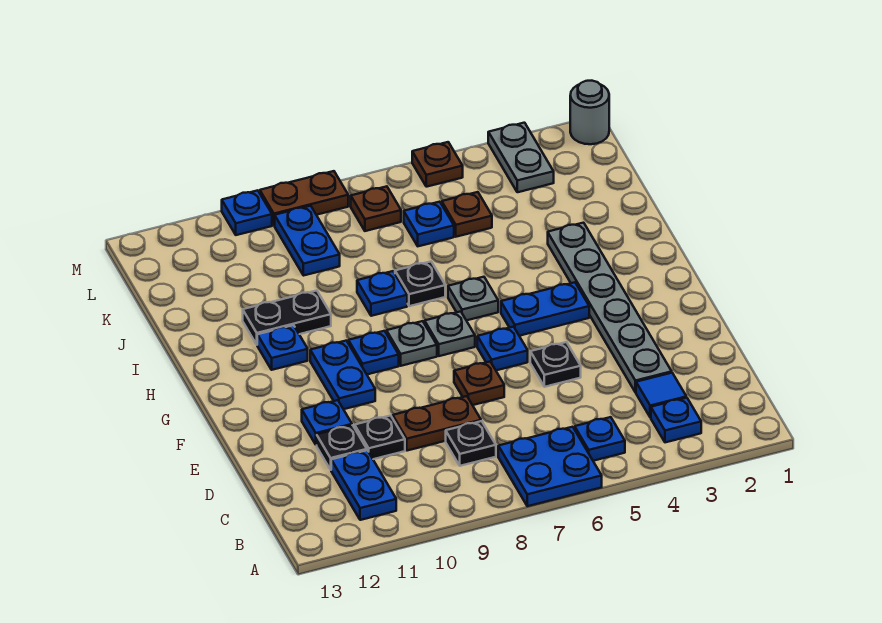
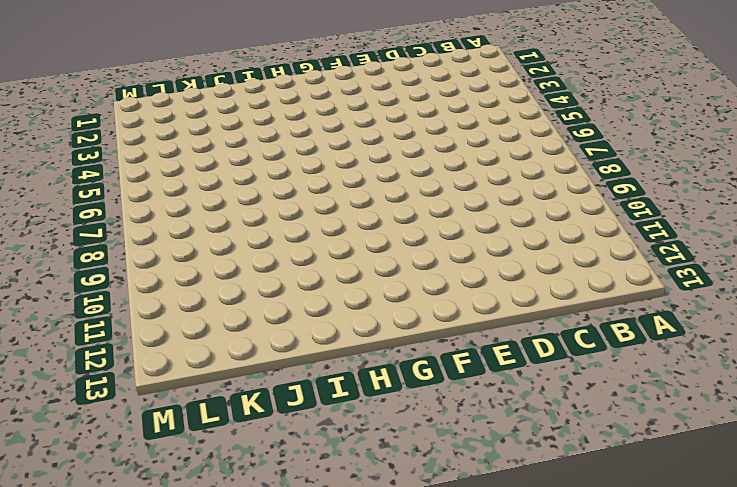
none -> blue plate A6:B7 level 1
none -> blue plate B3 level 1
none -> blue plate B5 level 1
none -> blue plate B11:C11 level 1

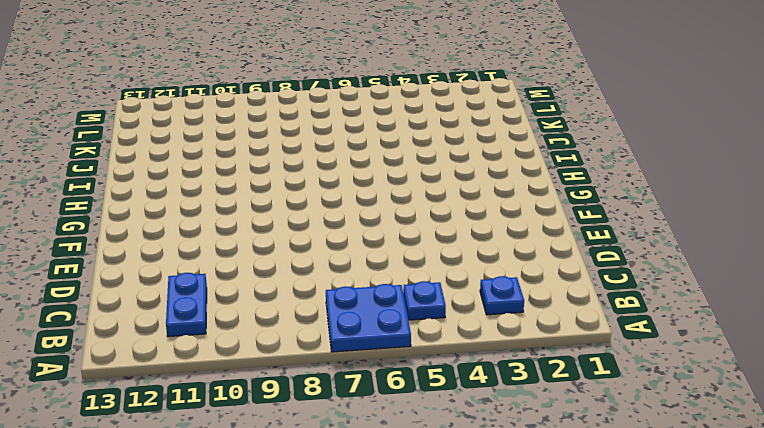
none -> blue tile C3 level 1
none -> black plate C8 level 1
none -> grey plate D3:I3 level 1
none -> brown plate D8:D9 level 1

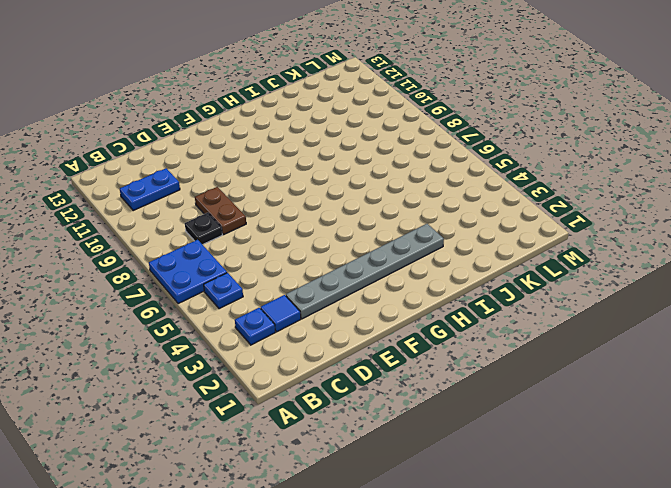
none -> black plate D10 level 1
none -> black plate D11 level 1
none -> black plate E5 level 1
none -> brown plate E7 level 1

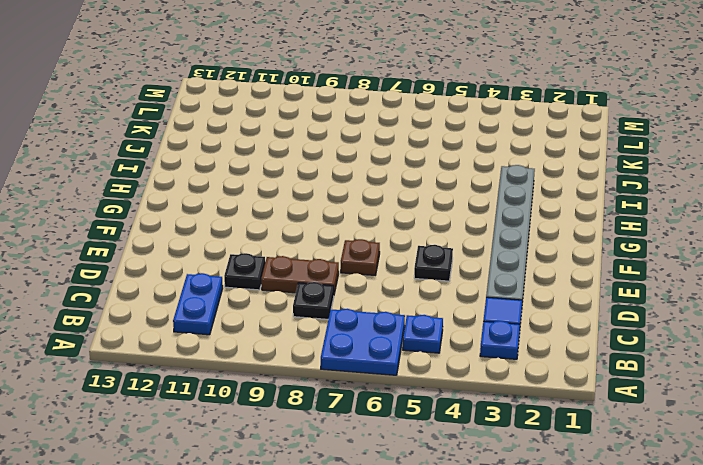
none -> black plate D11 level 1
none -> blue plate E11 level 1
none -> blue plate F6 level 1
none -> blue plate F10:G10 level 1

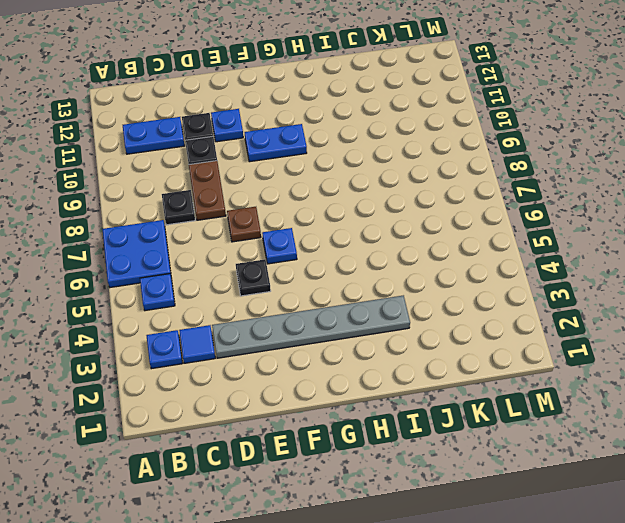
none -> blue plate G4:G5 level 1
none -> grey plate G7 level 1
none -> grey plate G8 level 1
none -> blue plate G9 level 1

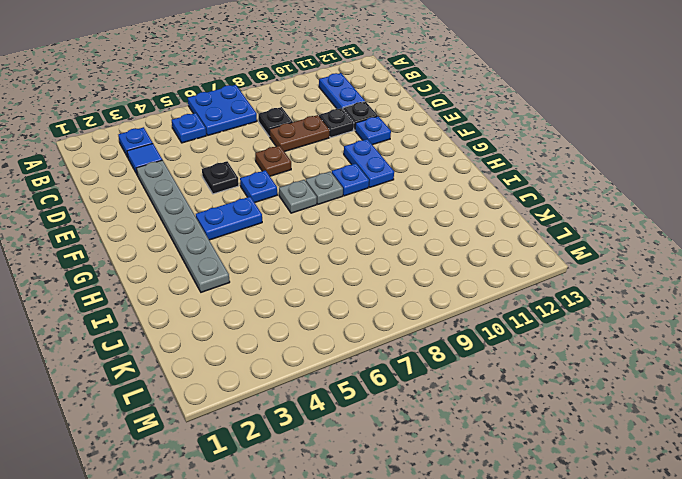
none -> grey plate H6 level 1
none -> blue plate H11 level 1
none -> black plate I7 level 1
none -> blue plate I8 level 1

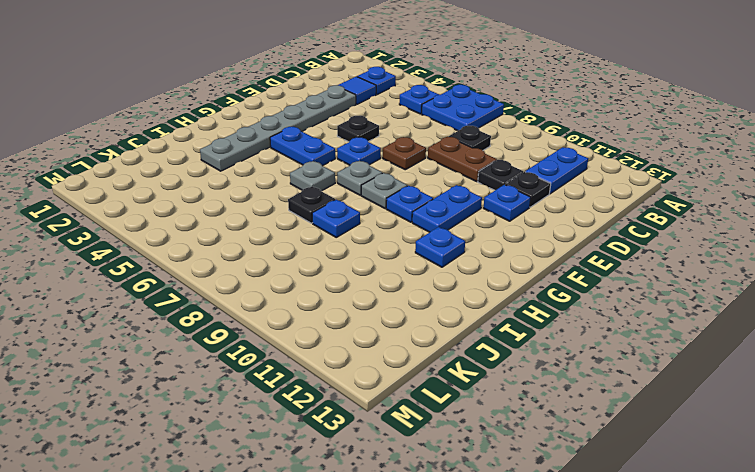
none -> black plate I10:I11 level 1
none -> brown plate K5 level 1
none -> blue plate K6 level 1
none -> blue plate K9:L9 level 1

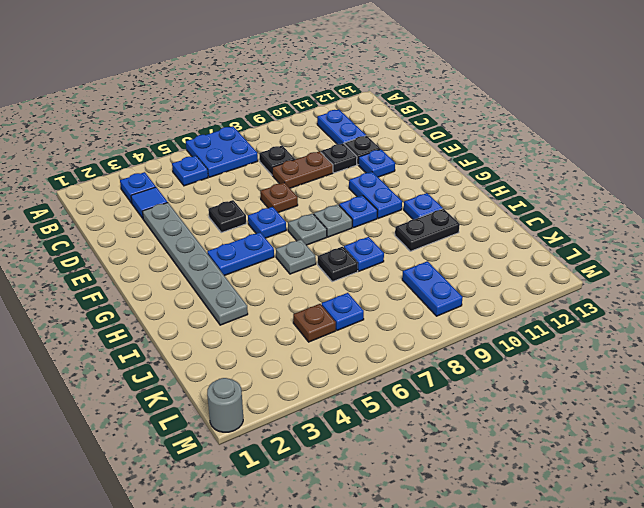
none -> grey plate L3:M3 level 1
none -> brown plate L7 level 1
none -> brown plate M5 level 1
none -> brown plate M8:M9 level 1

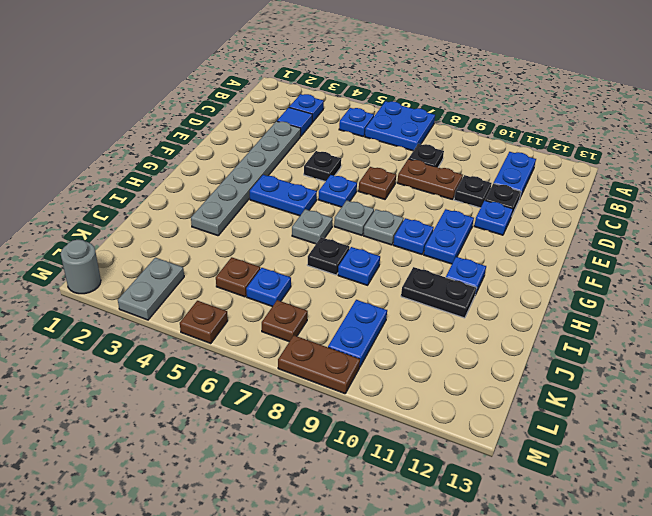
none -> blue plate M10 level 1

